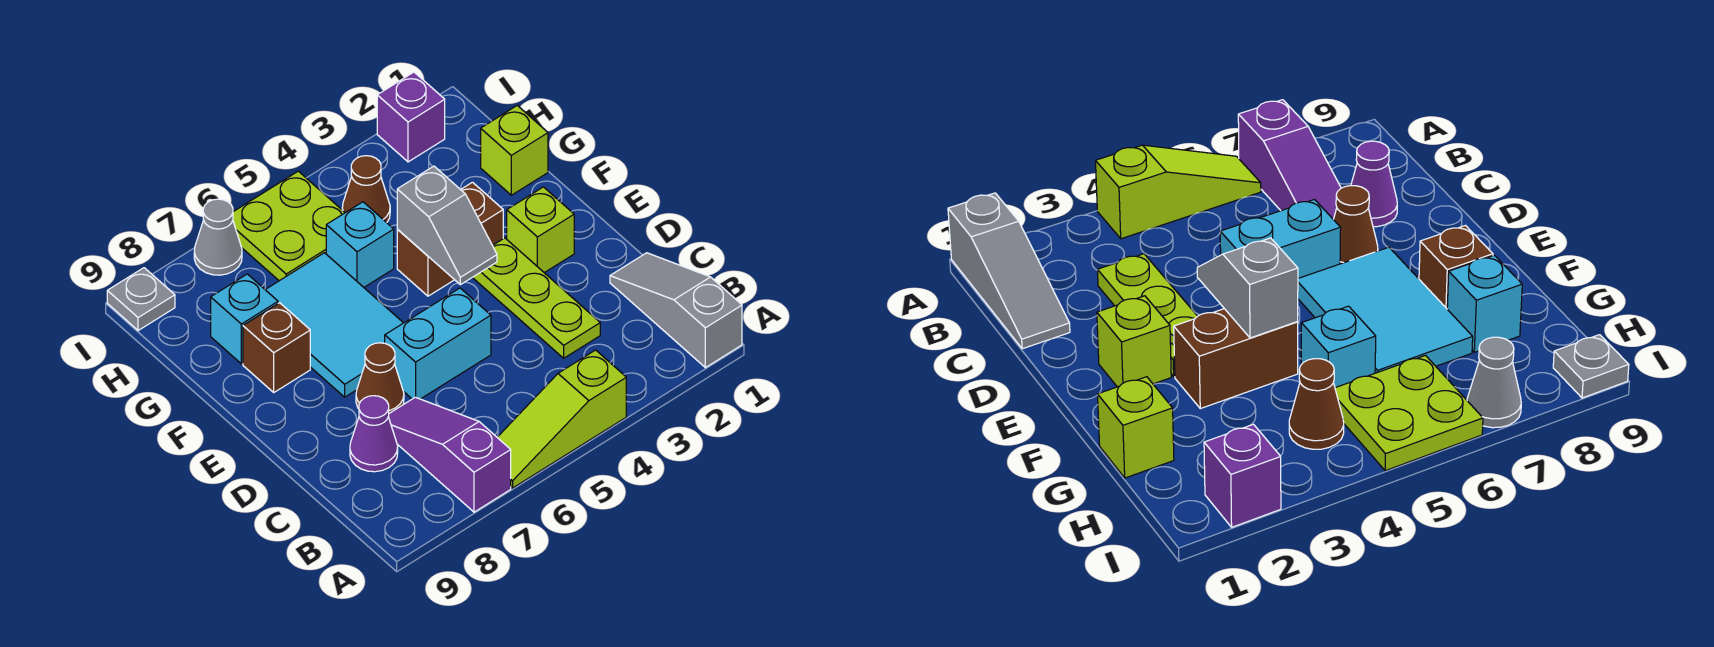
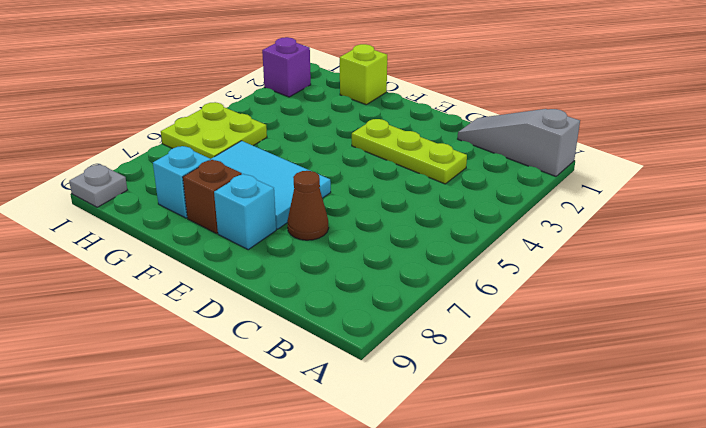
cyan brick E8 level 1 -> cyan brick G5 level 1
none -> lime slope A4:A6 level 1 top 4
none -> purple slope A7:C7 level 1 top A
none -> purple cone C8 level 1

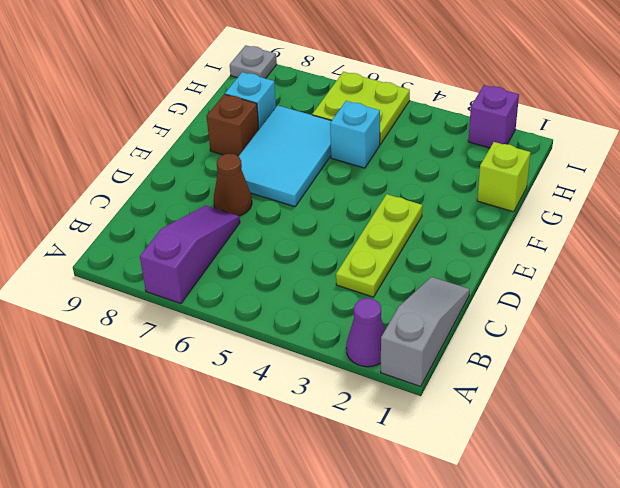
purple cone A2 level 1 -> purple cone C8 level 1
none -> lime slope A4:A6 level 1 top 4
none -> cyan brick D5:D6 level 1
none -> lime brick E2 level 1

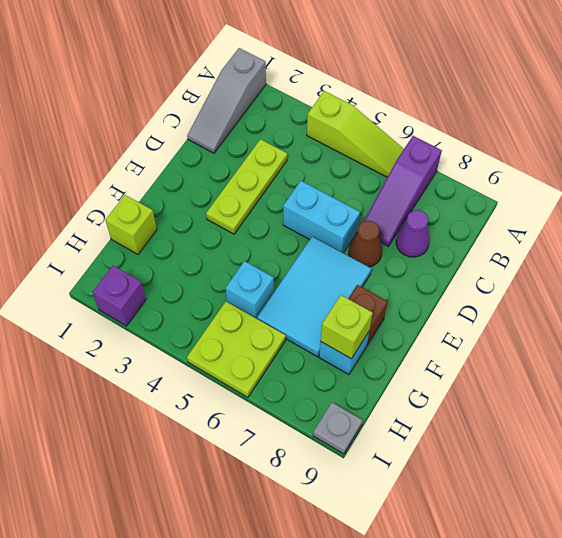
lime brick G8 level 2 -> lime brick E2 level 1
none -> brown brick F3:F4 level 1
none -> brown cone H4 level 1
none -> grey cone I7 level 1

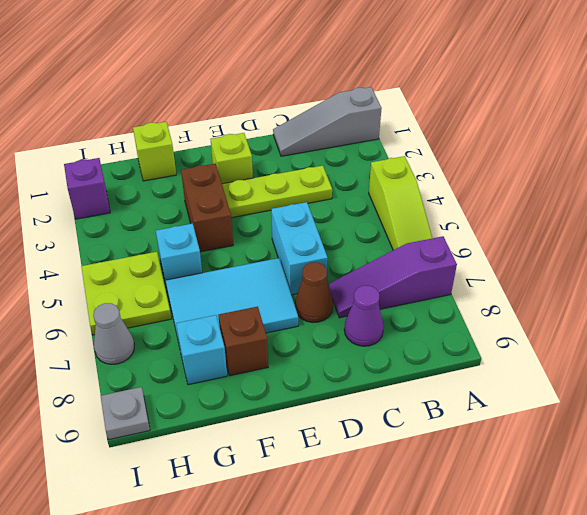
none -> brown cone H4 level 1
none -> grey slope E4:F4 level 2 top F

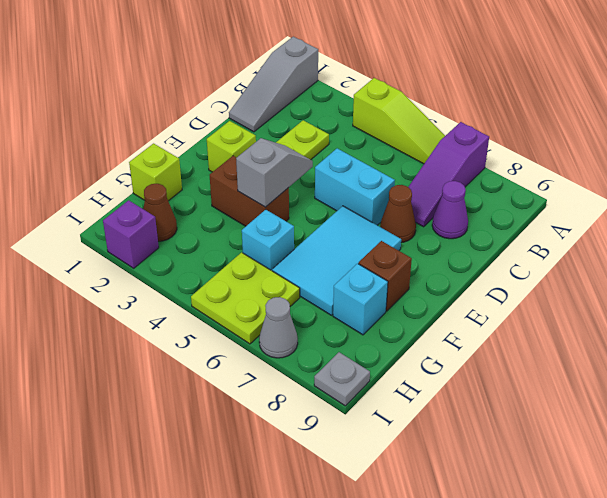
brown cone H2 level 1 -> brown cone H4 level 1

